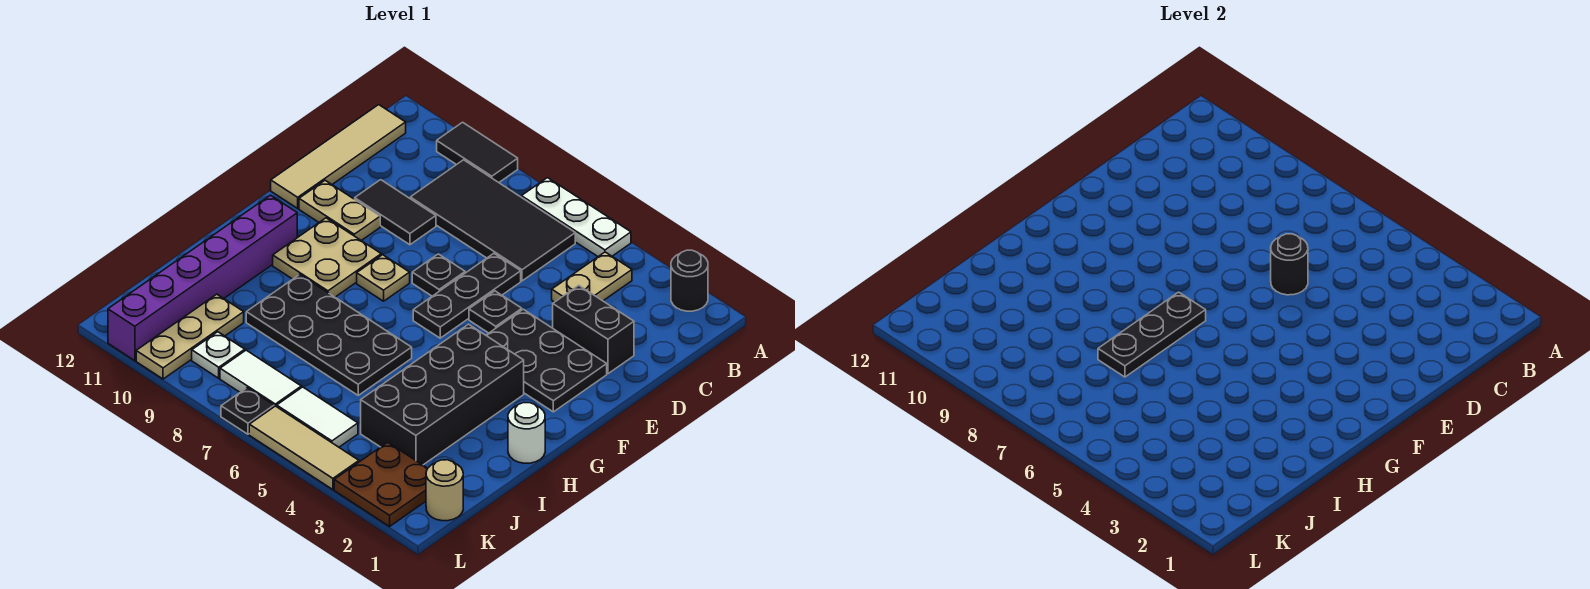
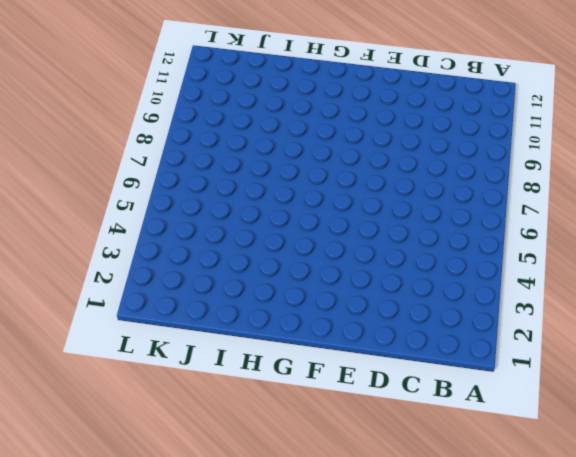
none -> black round brick A2 level 1
none -> white plate A5:A7 level 1
none -> black tile A9:A10 level 1

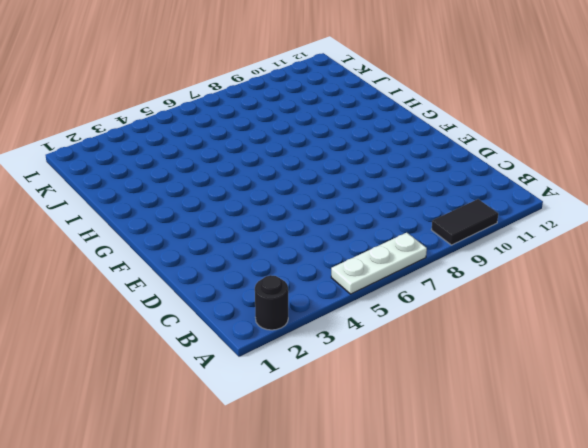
none -> tan plate B4:C4 level 1
none -> black tile B6:C9 level 1
none -> tan tile B12:E12 level 1

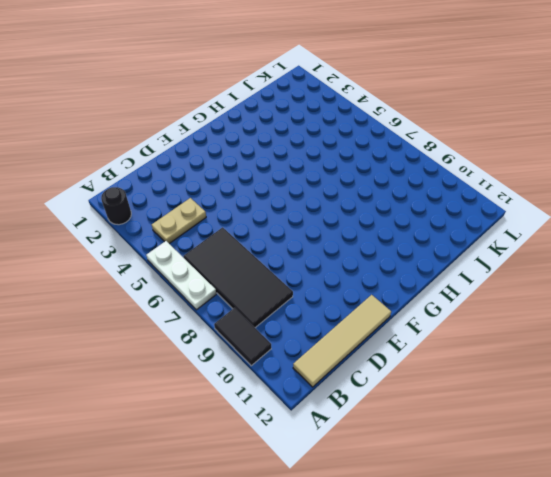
none -> black brick D2:D3 level 1
none -> black plate D6:F6 level 1
none -> black tile D9:D10 level 1

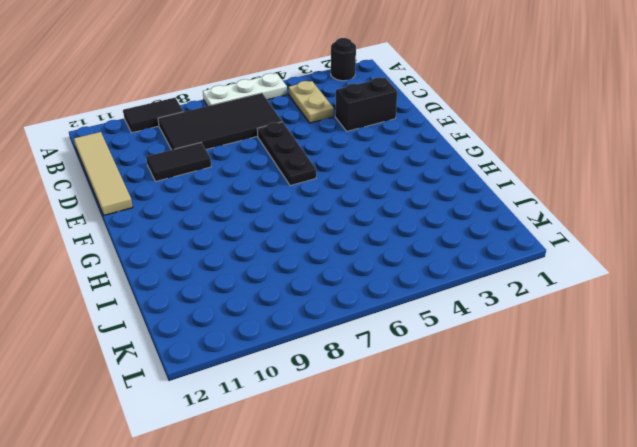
none -> black plate E2:F4 level 1
none -> black plate E5 level 1
none -> black plate E7 level 1

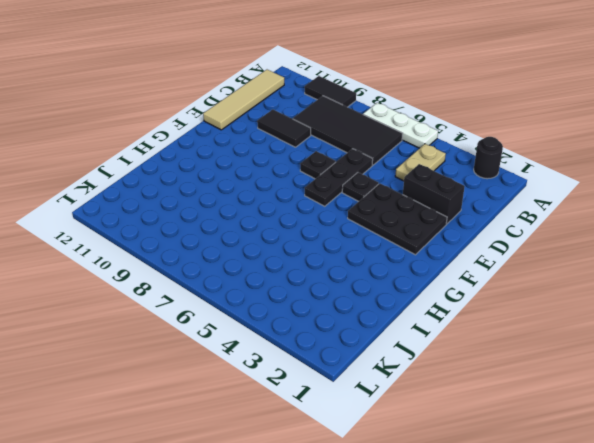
none -> tan plate E10:E11 level 1
none -> tan plate F8 level 1
none -> tan plate F9:G10 level 1

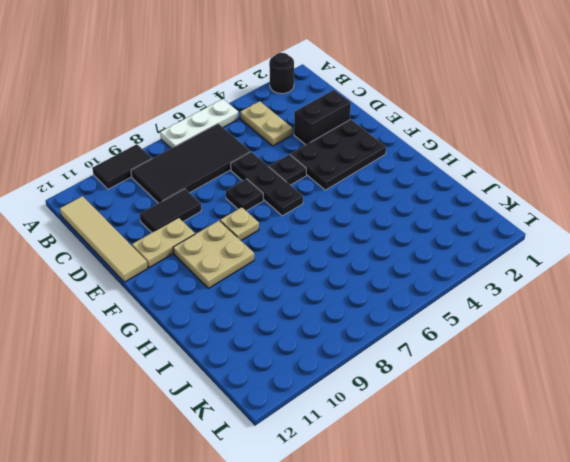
none -> black brick G3:J4 level 1
none -> purple brick G11:L11 level 1
none -> white round brick H1 level 1

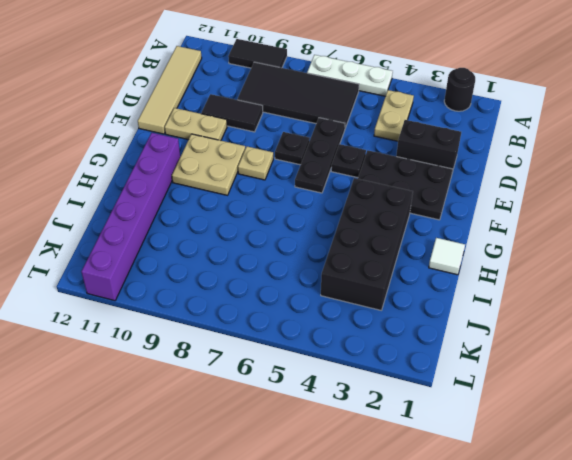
white tile H1 level 1 -> white round brick H1 level 1
none -> black plate H6:I9 level 1
none -> tan plate J10:L10 level 1
none -> tan round brick K1 level 1

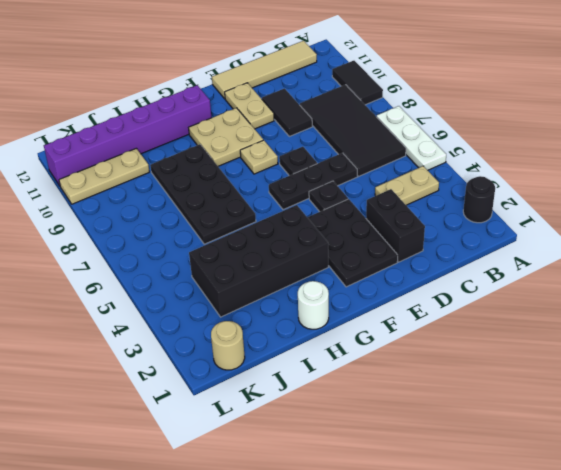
none -> brown plate K2:L3 level 1
none -> white tile K5:K6 level 1
none -> white tile K7:K8 level 1

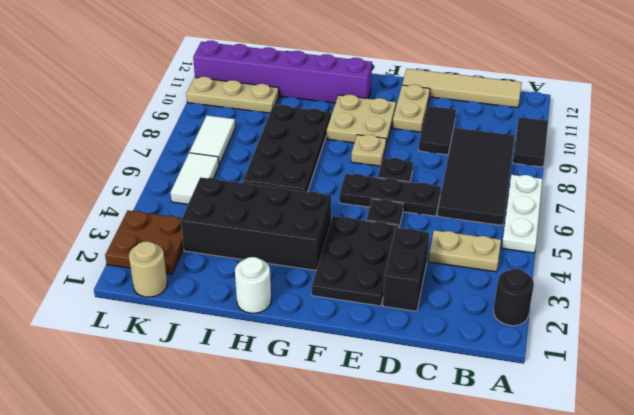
none -> white plate K9 level 1
none -> tan tile L4:L6 level 1
none -> black plate L7 level 1

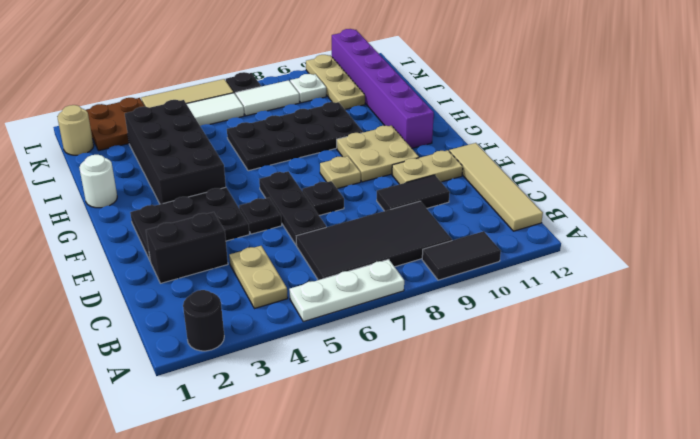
none -> black round brick D6 level 2
none -> black plate G7:I7 level 2

